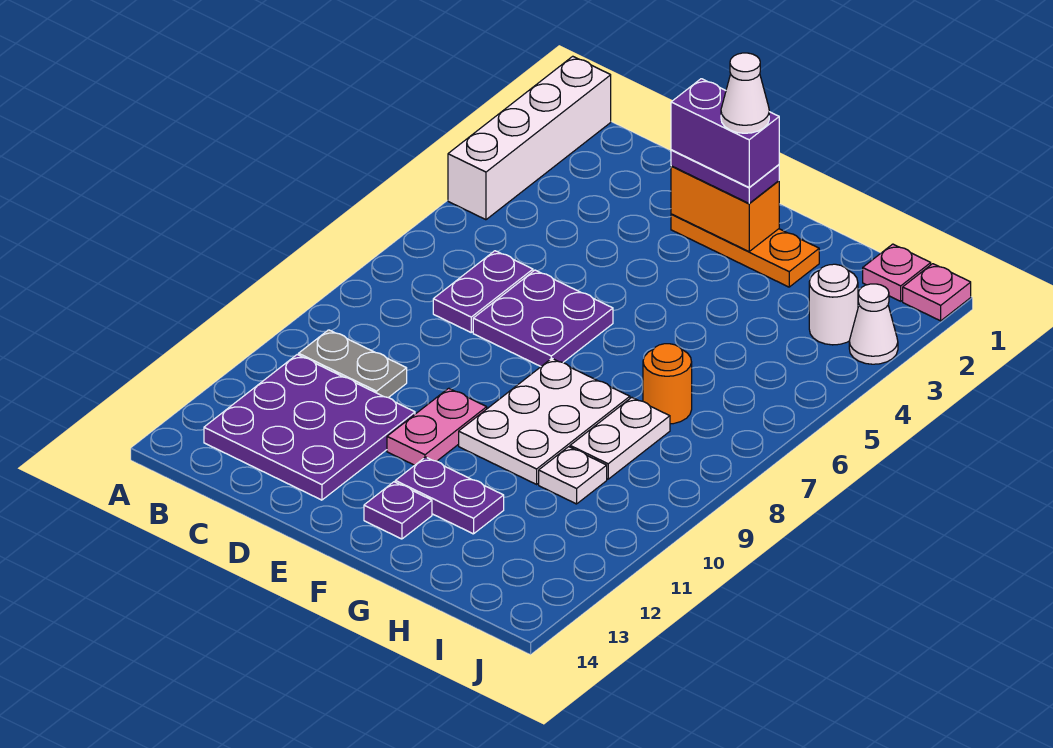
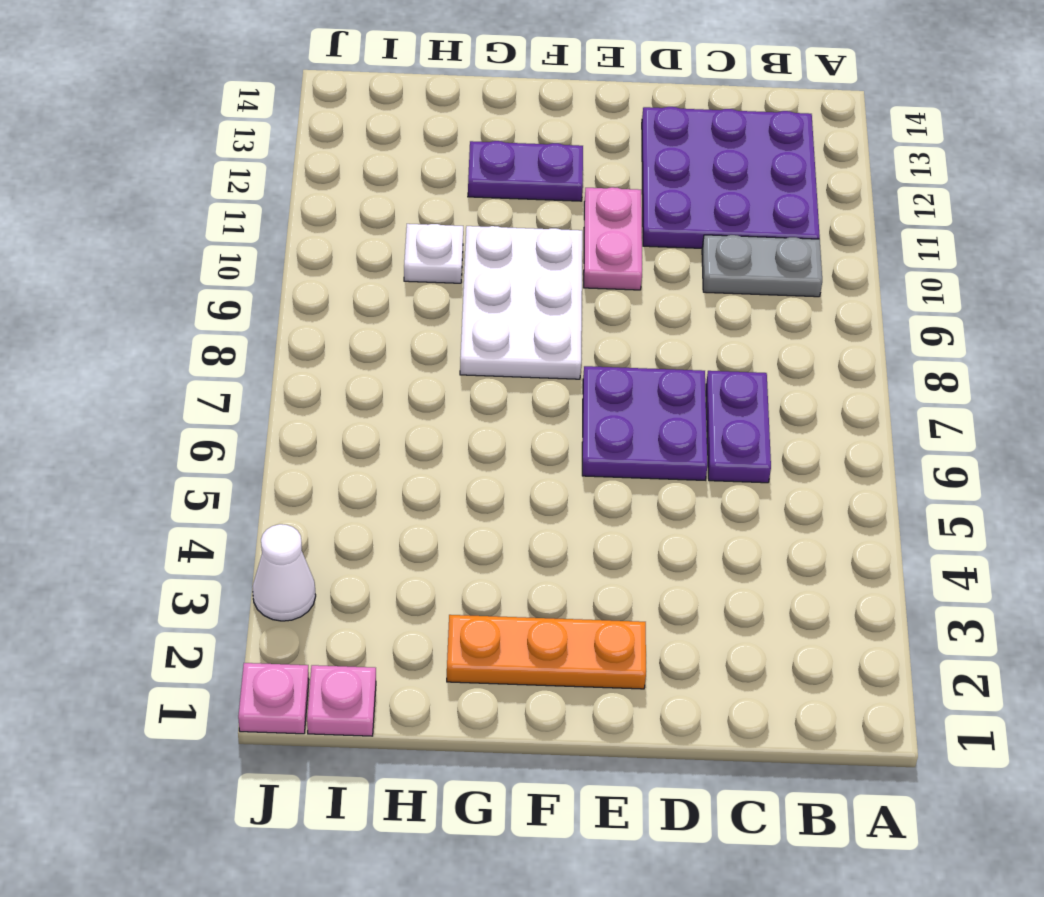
none -> white brick A1:A4 level 1
none -> purple plate F13 level 1
none -> orange round brick H7 level 1

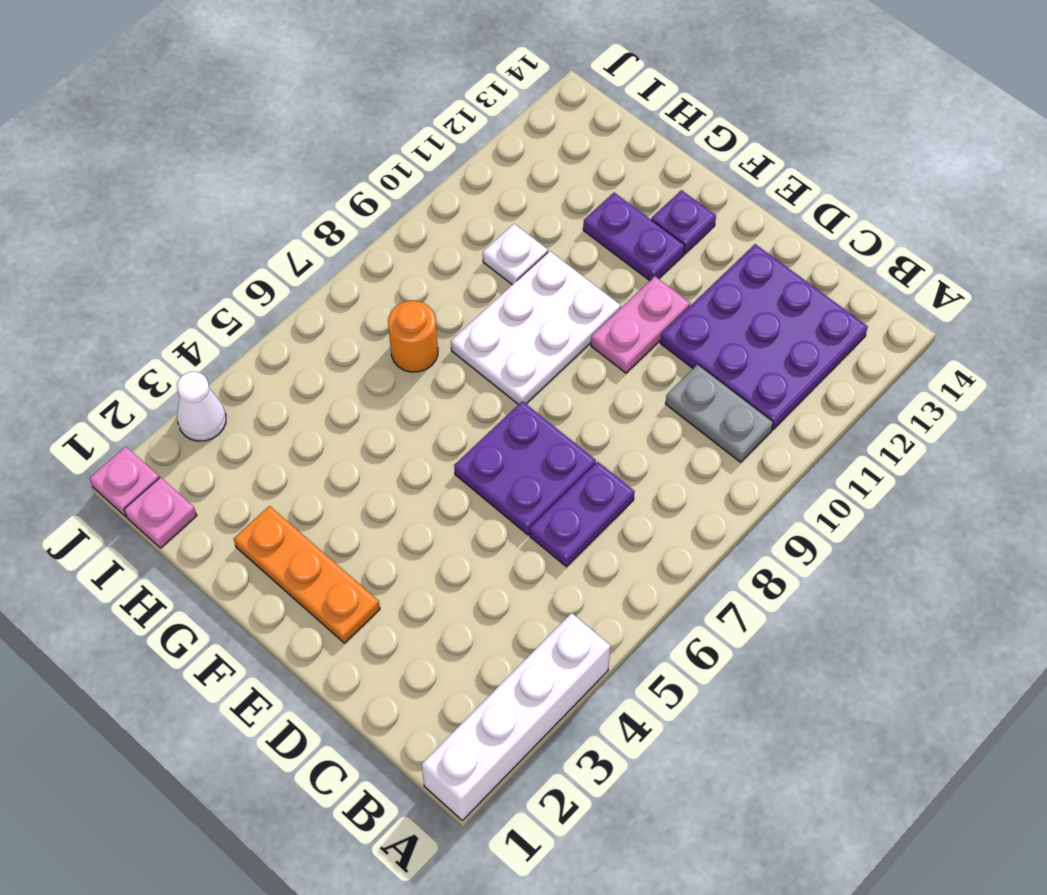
none -> white plate H8:H9 level 1
none -> white round brick I3 level 1
none -> orange brick E2:F2 level 2

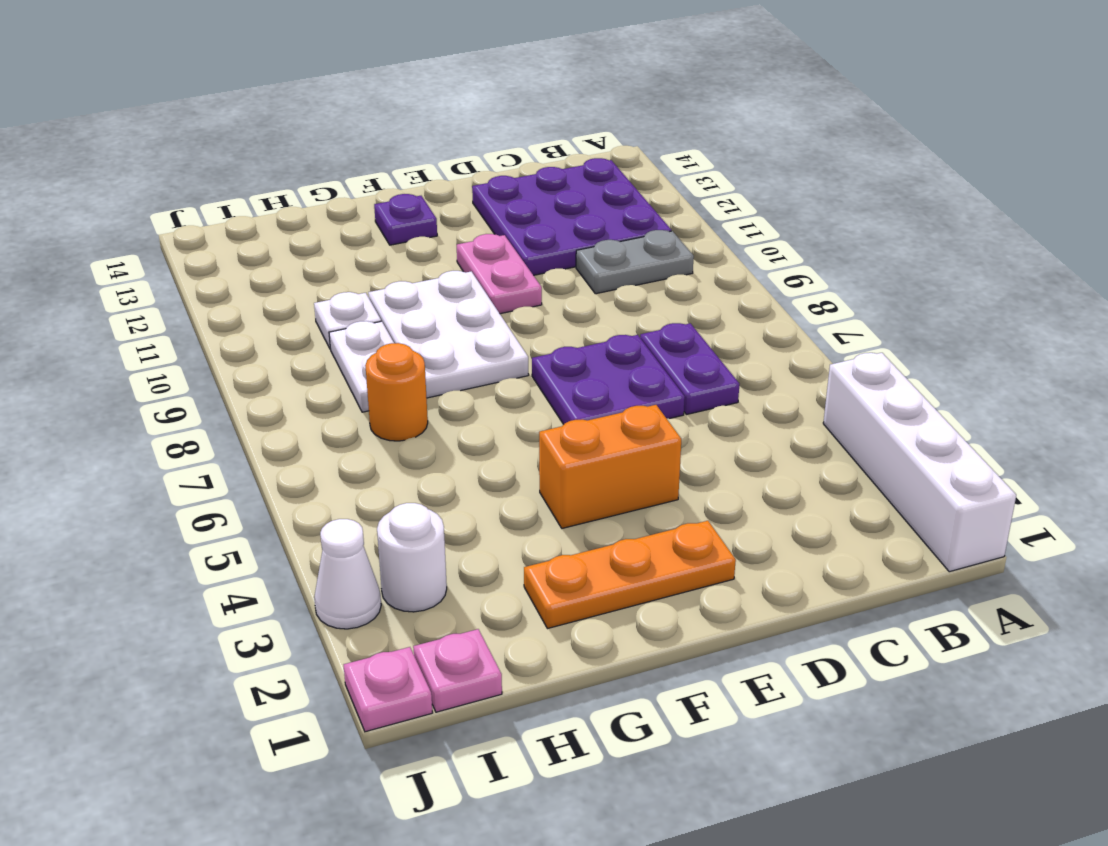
orange brick E4:F4 level 1 -> orange brick E2:F2 level 2
none -> purple plate F12:G12 level 1
none -> purple plate E2:F2 level 3
none -> purple brick E2:F2 level 4

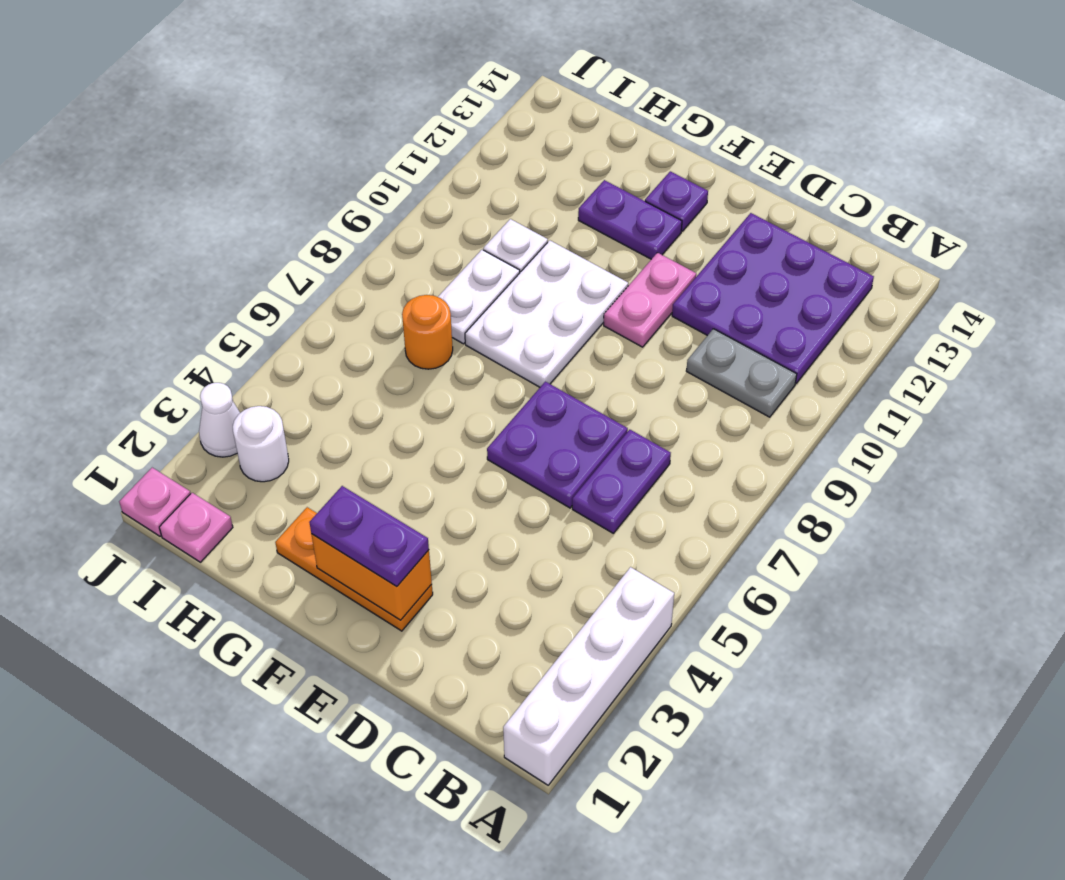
none -> purple brick E2:F2 level 4
none -> white cone F2 level 5

